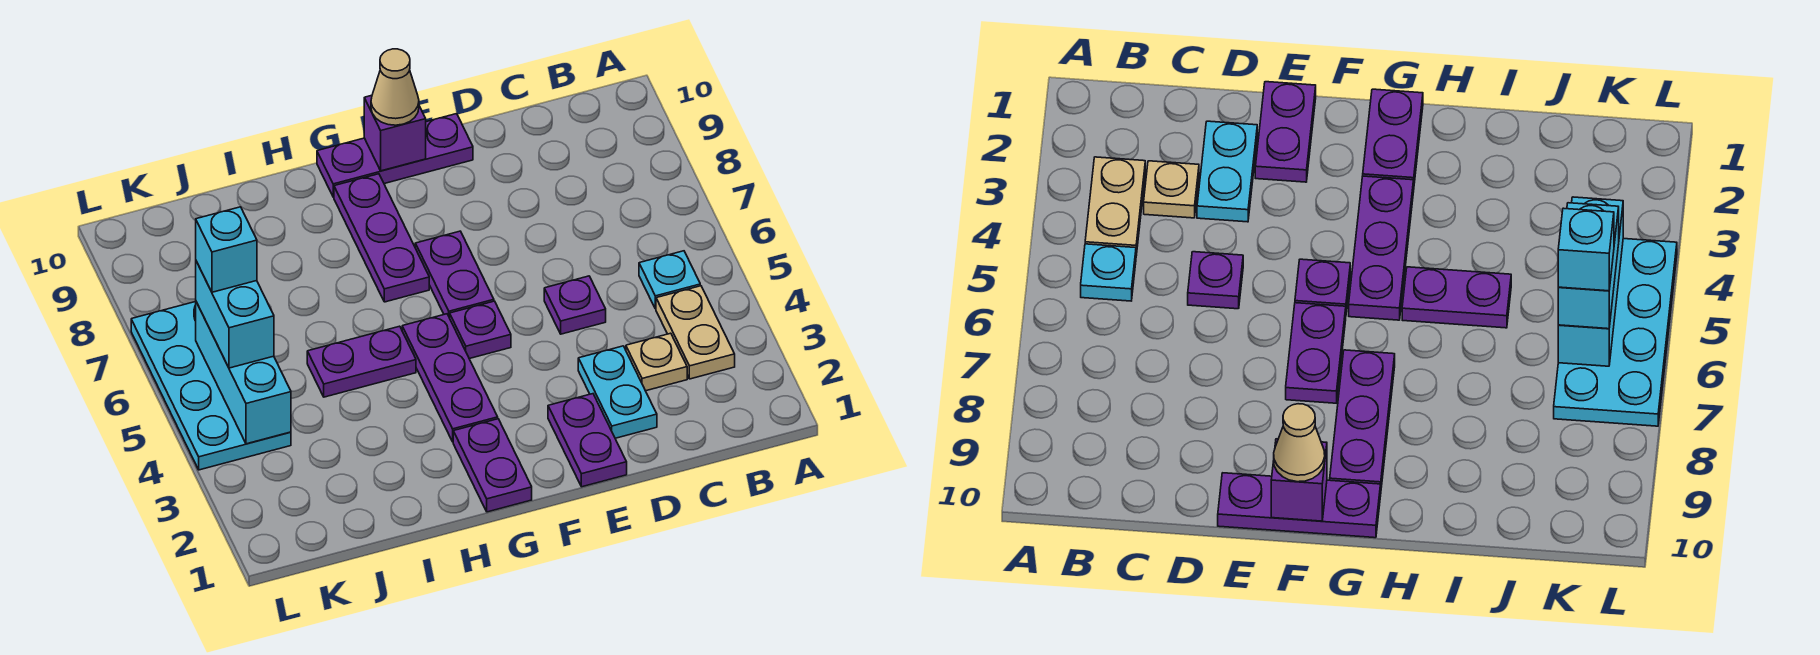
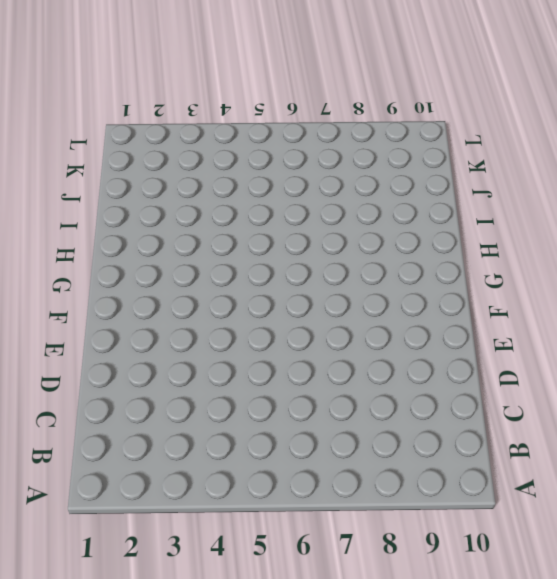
none -> tan plate B3:B4 level 1
none -> cyan plate B5 level 1
none -> tan plate C3 level 1

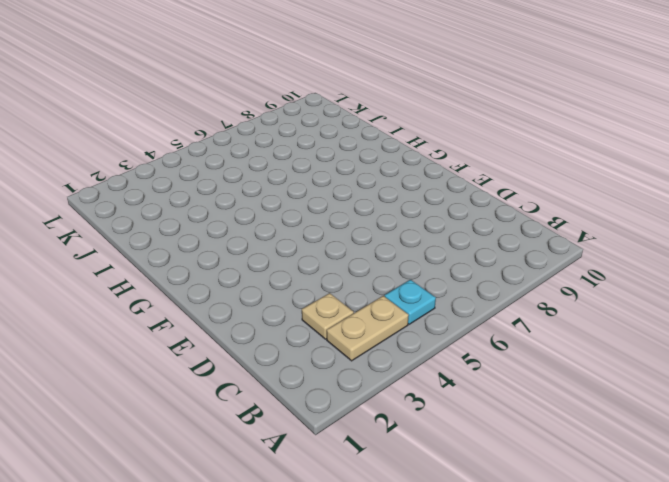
none -> cyan plate D2:D3 level 1
none -> purple plate D5 level 1
none -> purple plate E1:E2 level 1

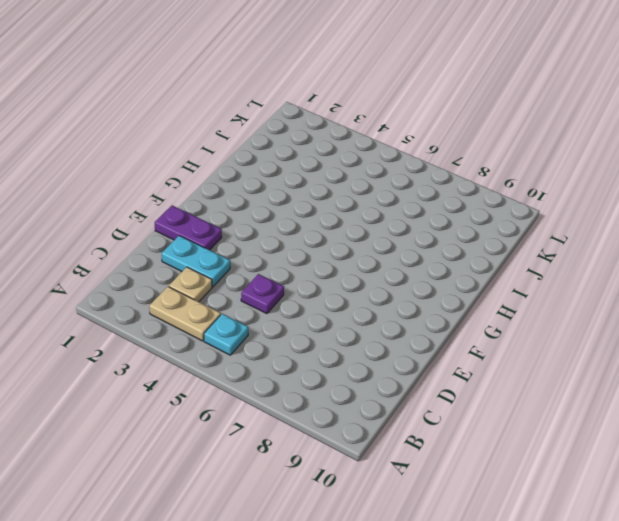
none -> purple plate E10:G10 level 1
none -> purple plate F5 level 1
none -> purple plate F6:F7 level 1

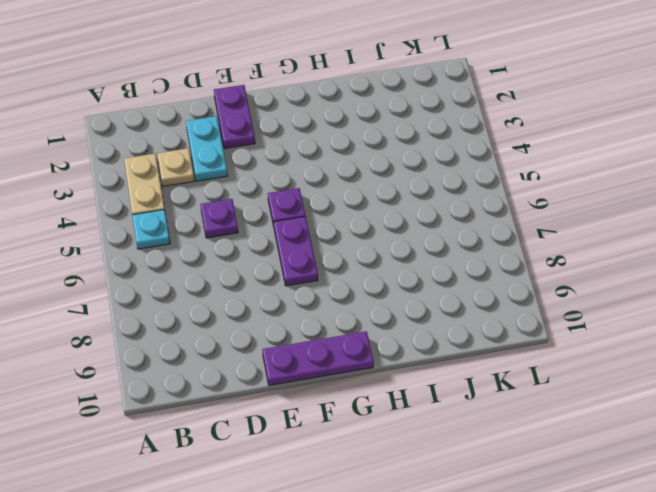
none -> purple plate G1:G2 level 1
none -> purple plate G3:G5 level 1
none -> purple plate G7:G9 level 1

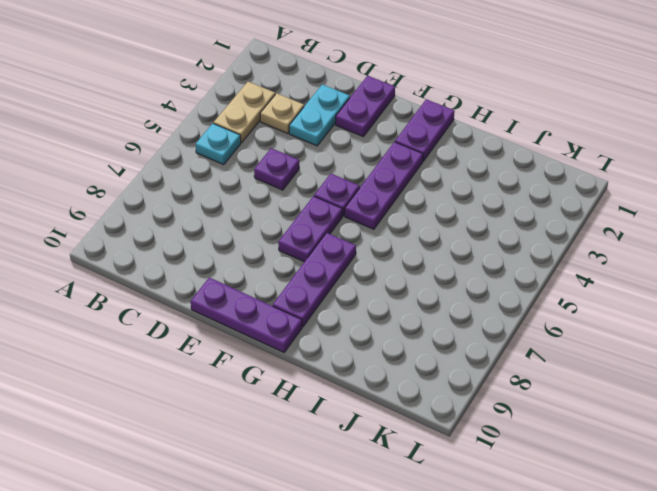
none -> purple plate H5:I5 level 1
none -> cyan plate K4:L7 level 1
none -> purple brick F10 level 2

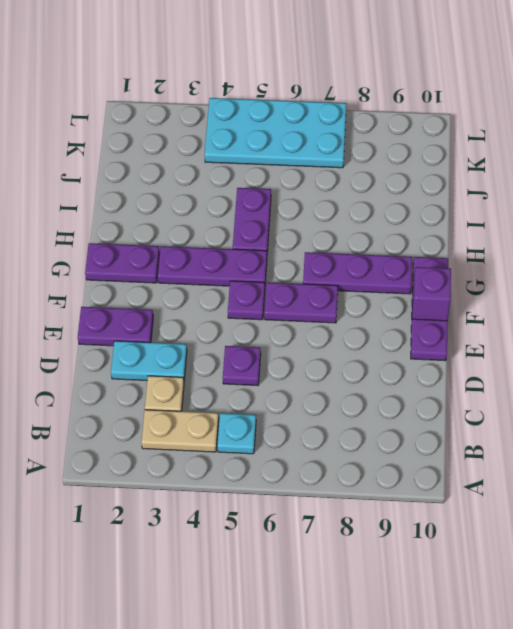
none -> cyan brick K4:K6 level 2
none -> tan cone F10 level 3
none -> cyan brick K5:K6 level 3

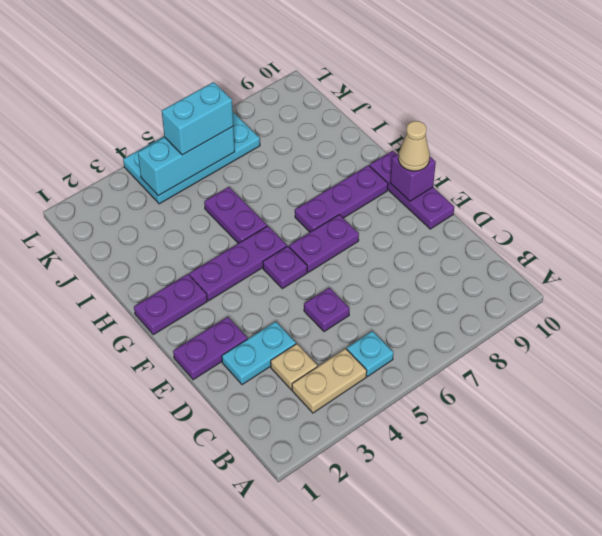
none -> cyan brick K6 level 4

